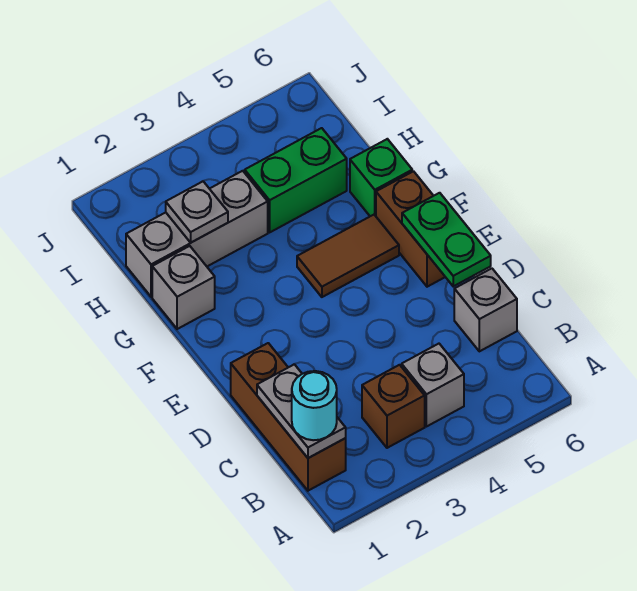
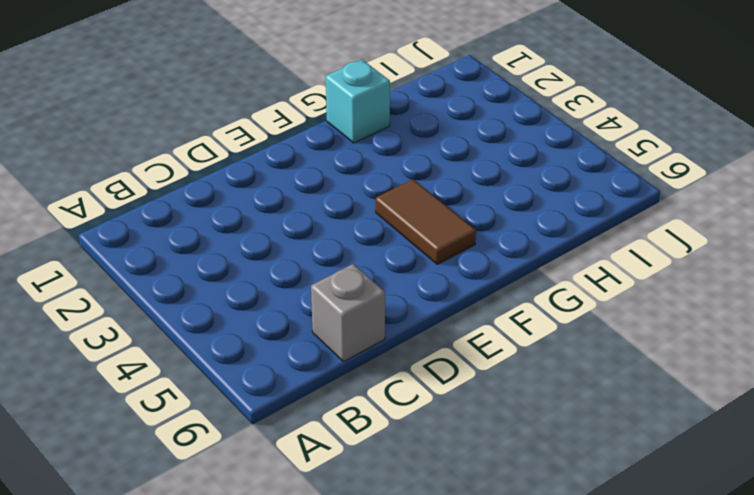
cyan brick G1 level 1 -> grey brick G1 level 1
none -> brown brick B1:D1 level 1
none -> brown brick B3 level 1
none -> grey brick B4 level 1

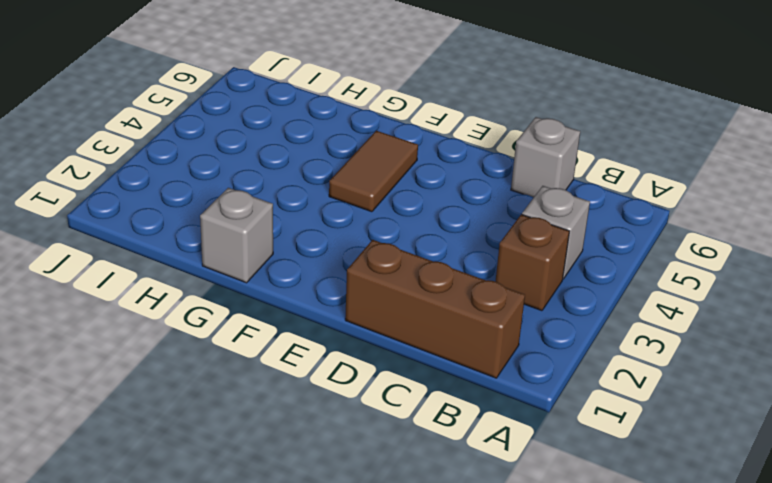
none -> brown brick E6:F6 level 1
none -> green brick G6 level 1
none -> grey brick H1:H3 level 1

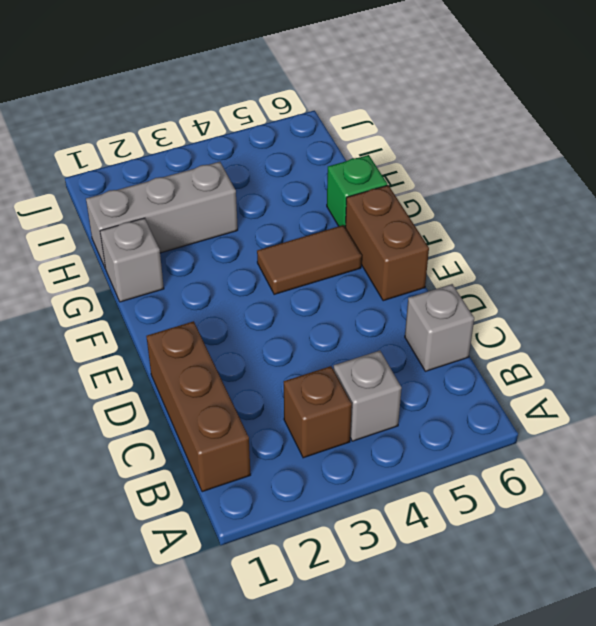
none -> green brick H4:H5 level 1
none -> grey plate B1:C1 level 2
none -> green plate D6:E6 level 2

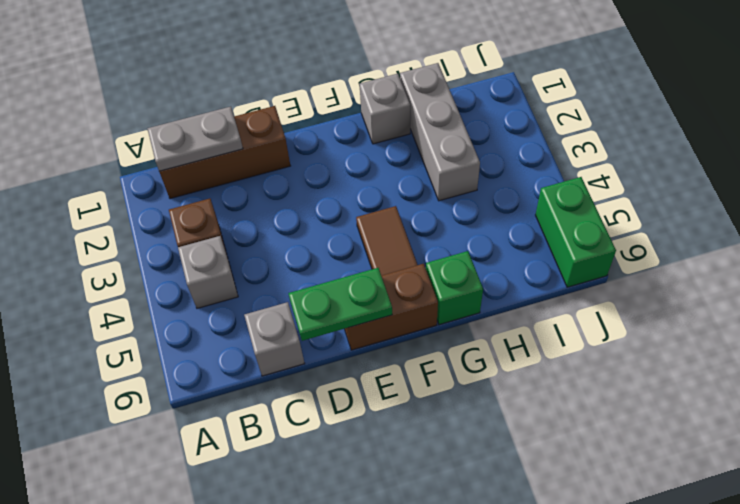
green brick J5:J6 level 1 -> green brick H4:H5 level 1
none -> grey plate H2 level 2
none -> cyan round brick B1 level 3

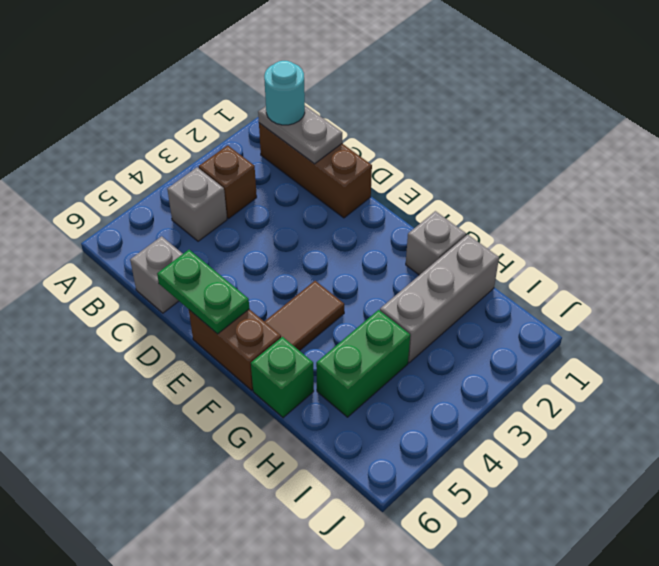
none -> grey plate H2 level 2

